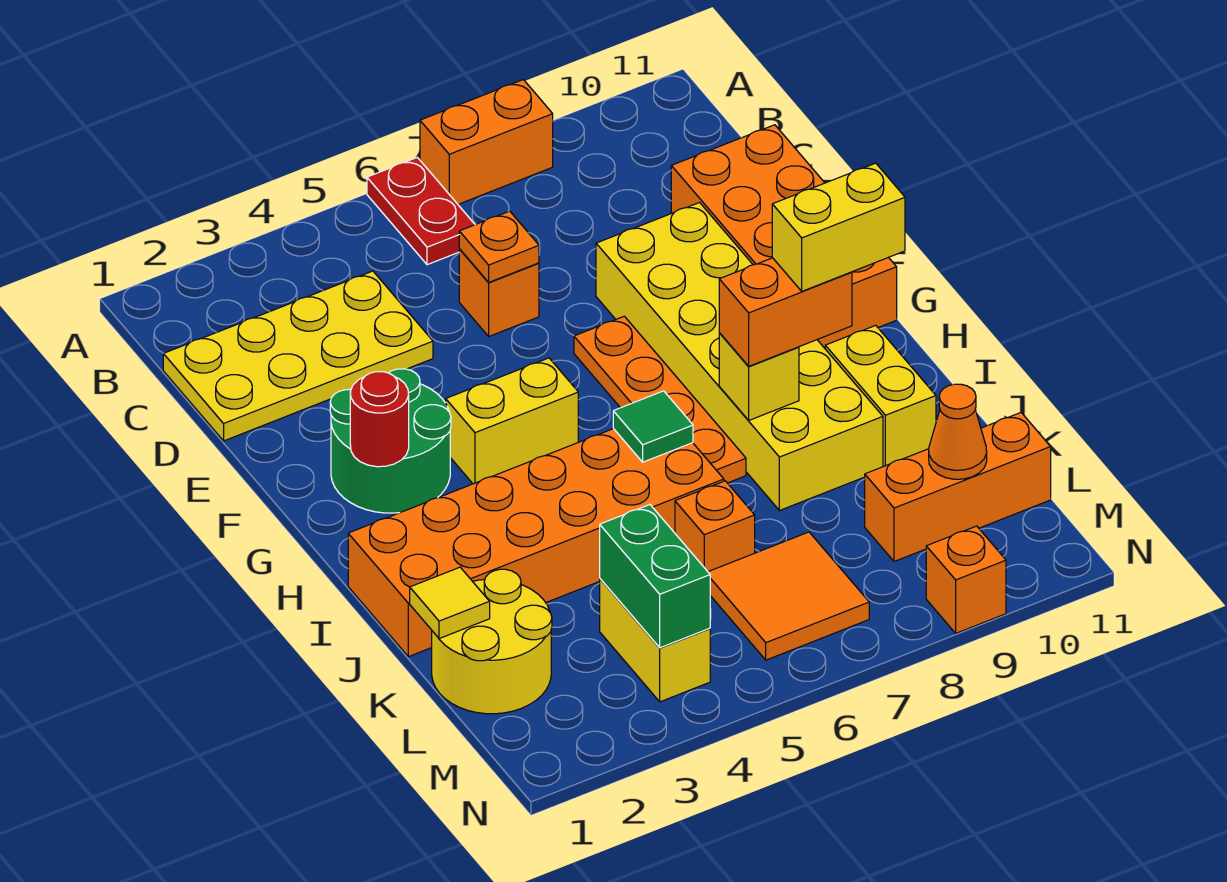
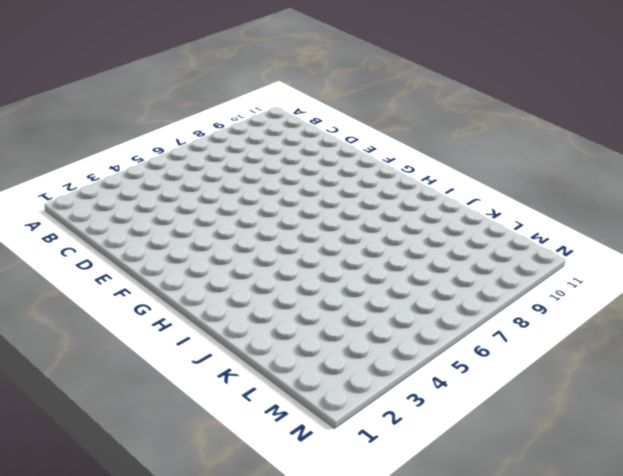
none -> red plate A6:B6 level 1
none -> orange brick A7:A8 level 1
none -> yellow plate C1:D4 level 1

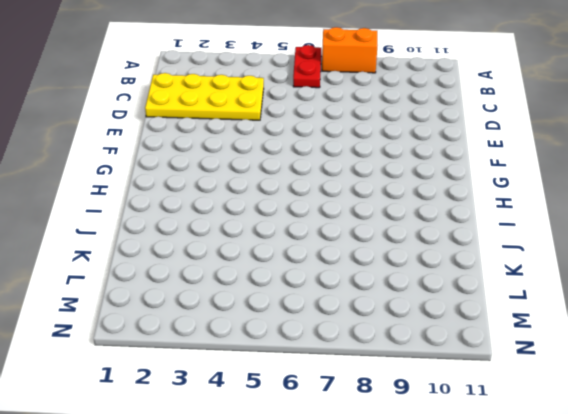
none -> orange brick D6 level 1
none -> orange brick D10:G11 level 1
none -> yellow brick E8:J9 level 1

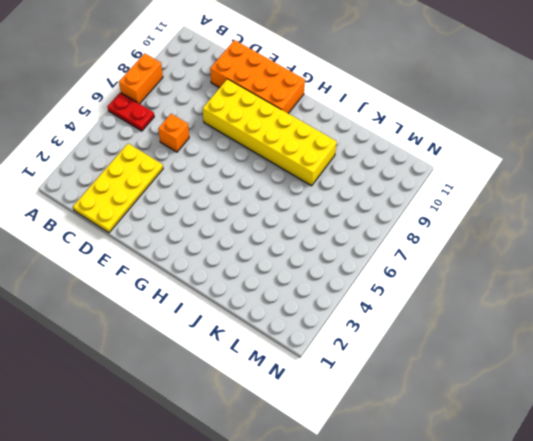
none -> green round brick F2:G3 level 1
none -> orange plate F7:I7 level 1
none -> yellow brick G4:G5 level 1

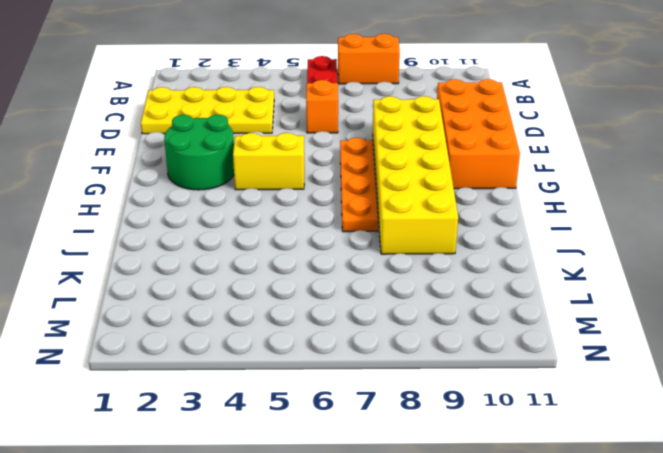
none -> orange brick I1:J6 level 1
none -> yellow brick I10:J10 level 1
none -> yellow round brick K1:L2 level 1

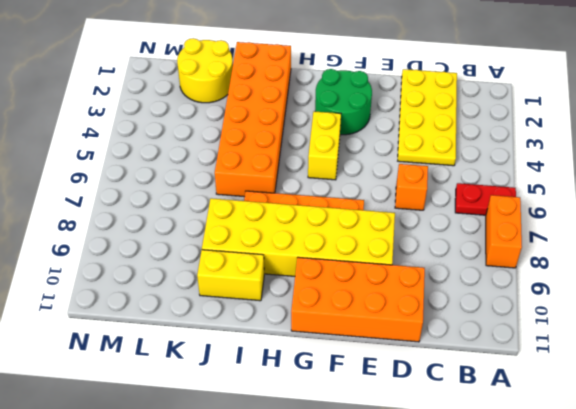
none -> orange brick K6 level 1
none -> yellow brick L4:M4 level 1
none -> orange tile L6:M7 level 1

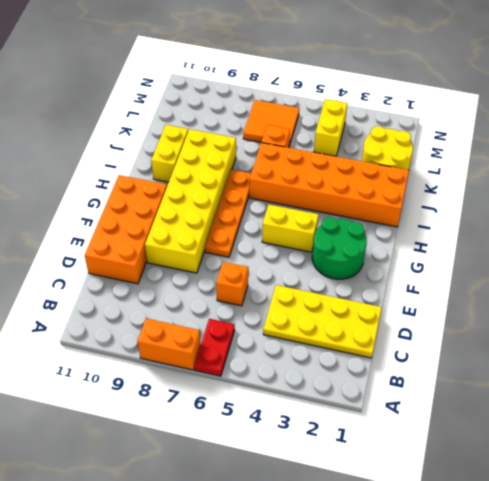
none -> orange brick L9:L11 level 1
none -> orange brick N9 level 1
none -> orange plate D6 level 2

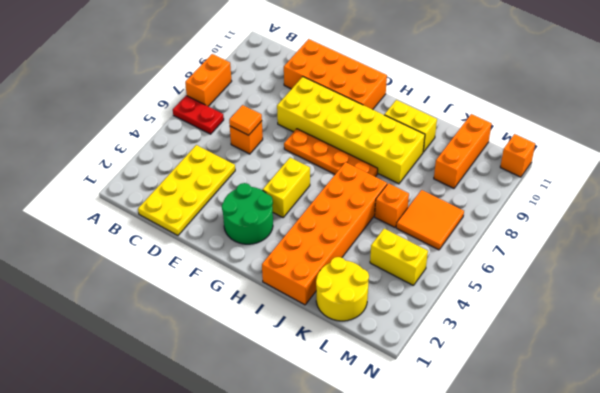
orange tile D6 level 2 -> orange plate D6 level 2
orange brick N11 level 1 -> orange brick N9 level 1
none -> red round brick G2 level 2
none -> green tile I6 level 2
none -> yellow brick I8 level 2

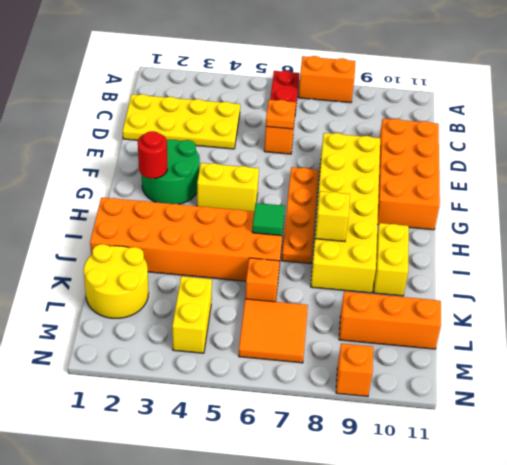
none -> yellow tile K1 level 2
none -> green brick L4:M4 level 2
none -> orange cone L10 level 2

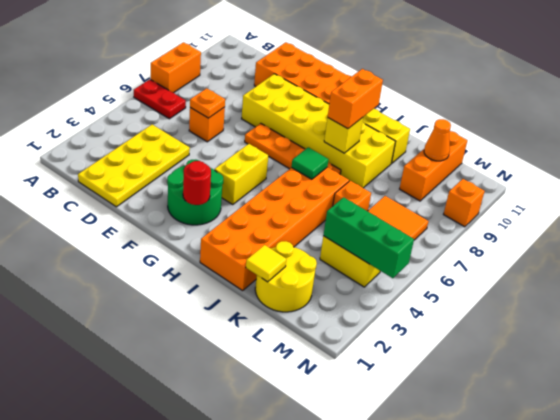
green brick L4:N4 level 2 -> green brick L4:M4 level 2
none -> yellow brick I9:I10 level 4

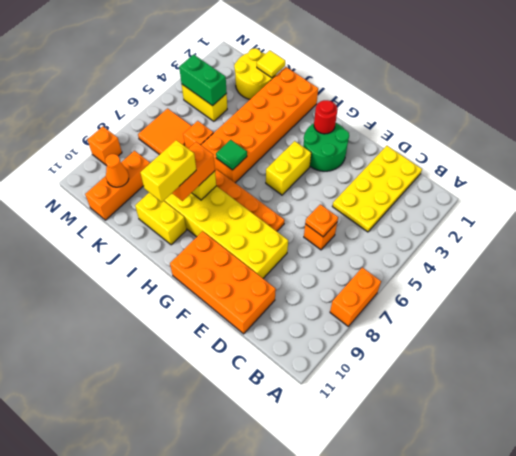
none -> red plate A6:B6 level 1

